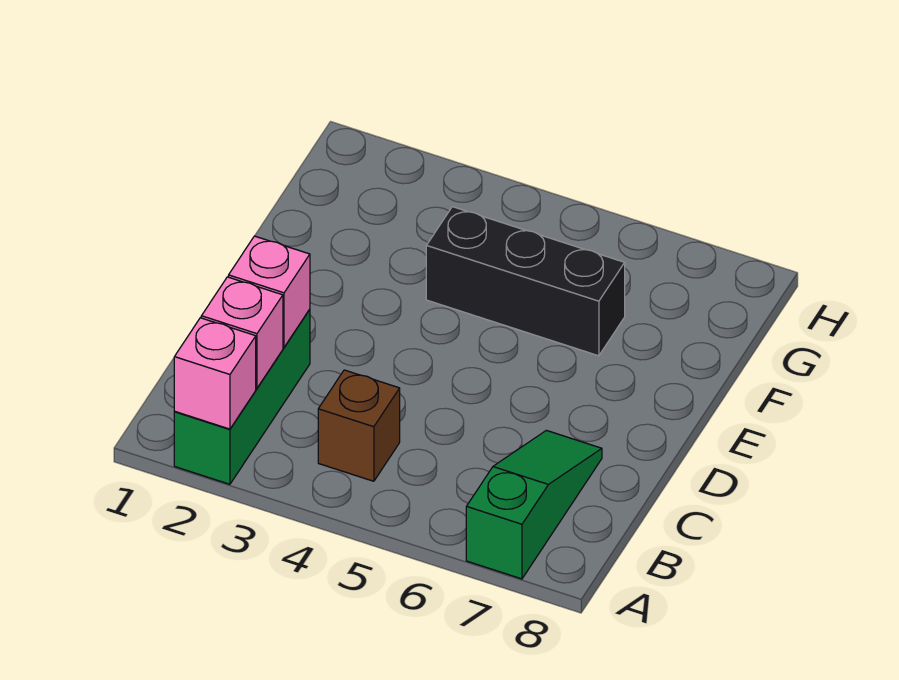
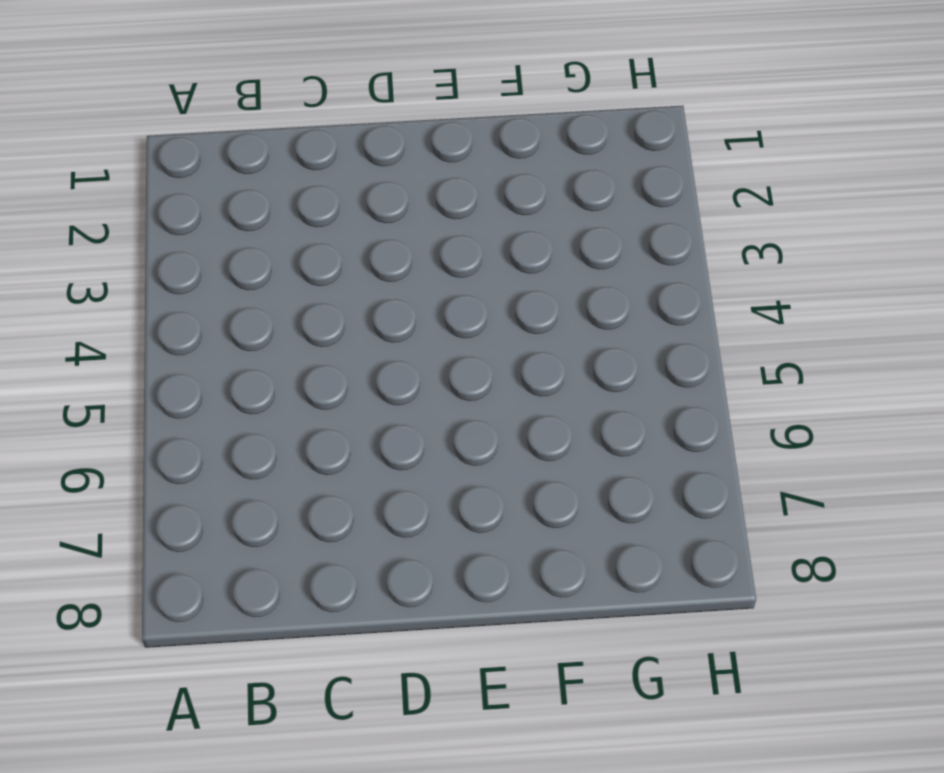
none -> green brick A2:C2 level 1
none -> green slope A7:C7 level 1 top A

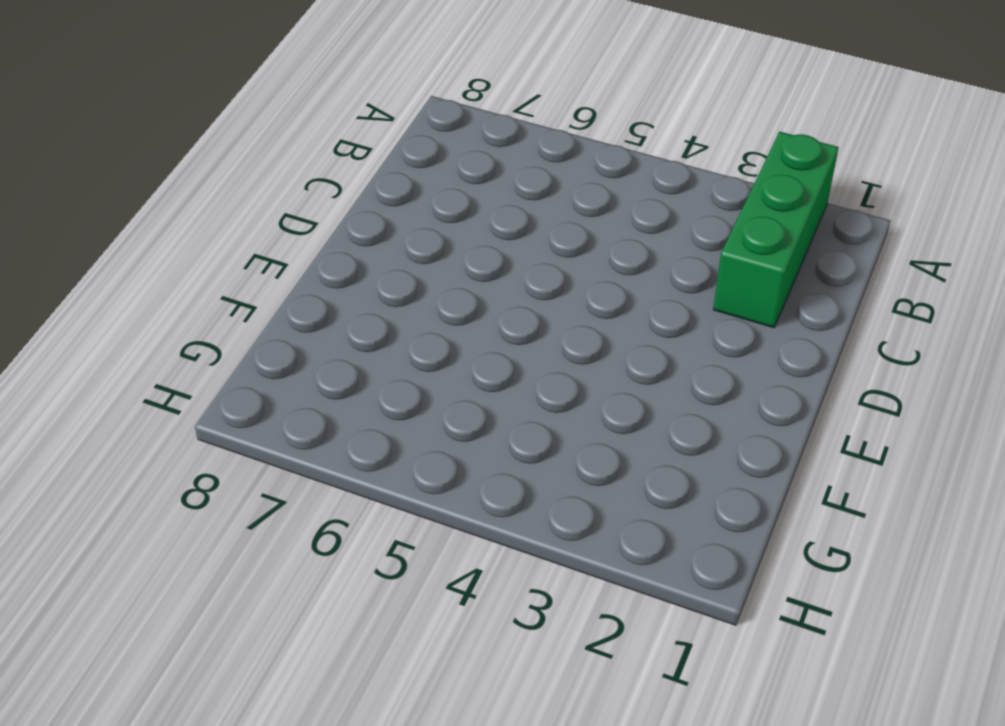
none -> green slope A7:C7 level 1 top A
none -> brown brick B4 level 1

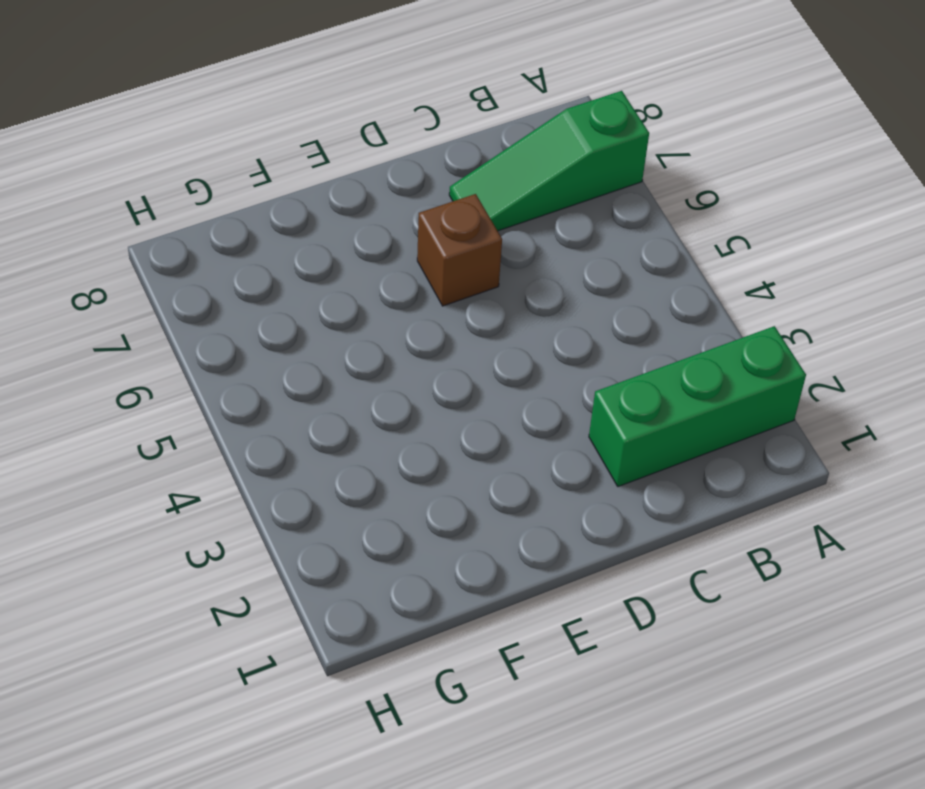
brown brick D6 level 1 -> brown brick B4 level 1
none -> black brick F4:F6 level 1
none -> pink brick A2 level 2

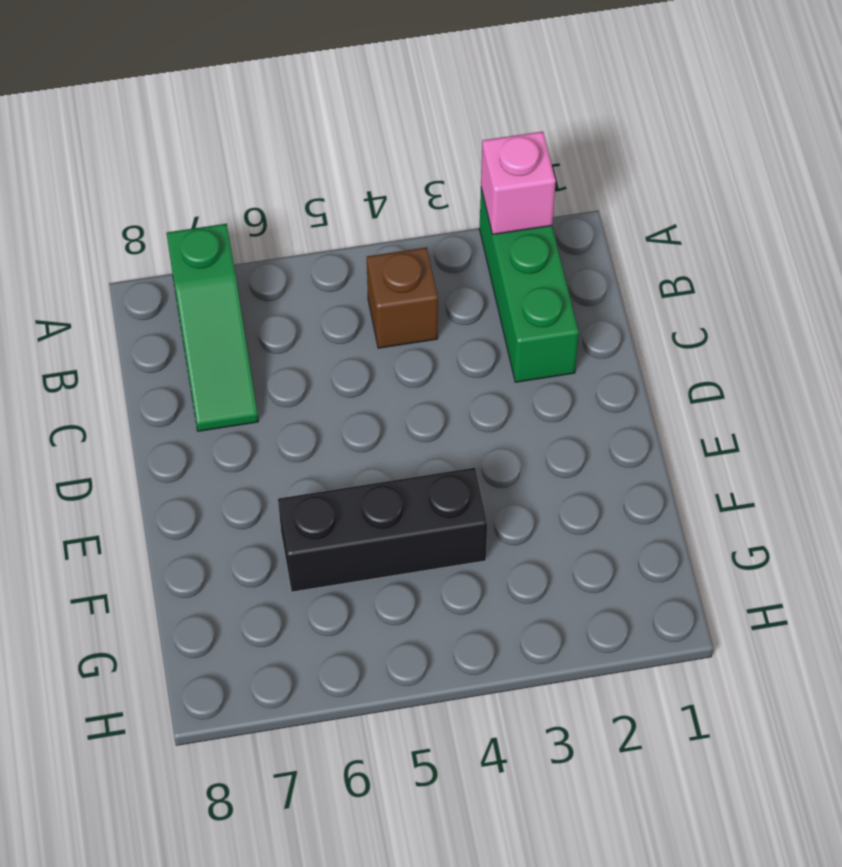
none -> pink brick B2 level 2
none -> pink brick C2 level 2

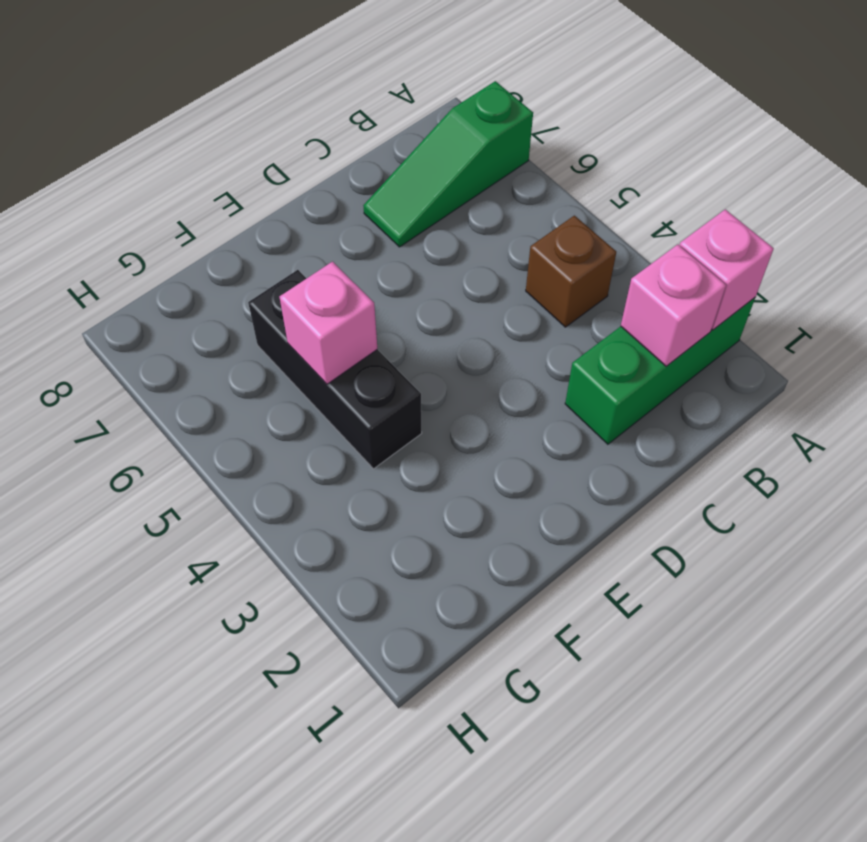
pink brick F5 level 2 -> pink brick C2 level 2

